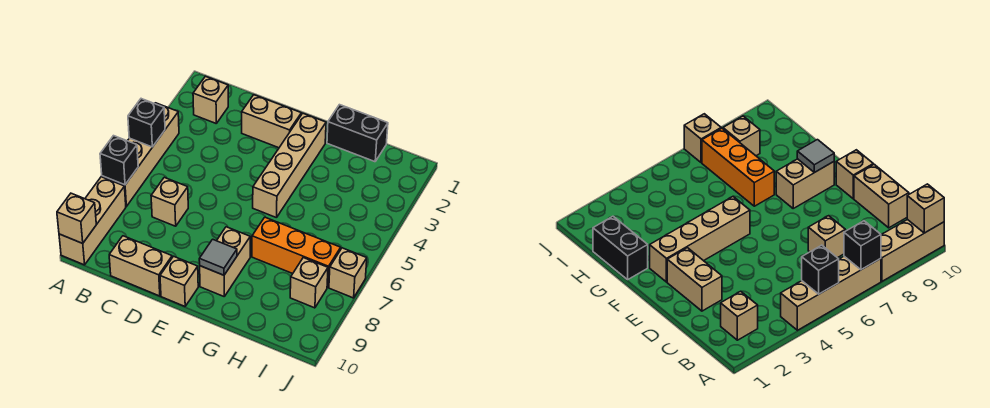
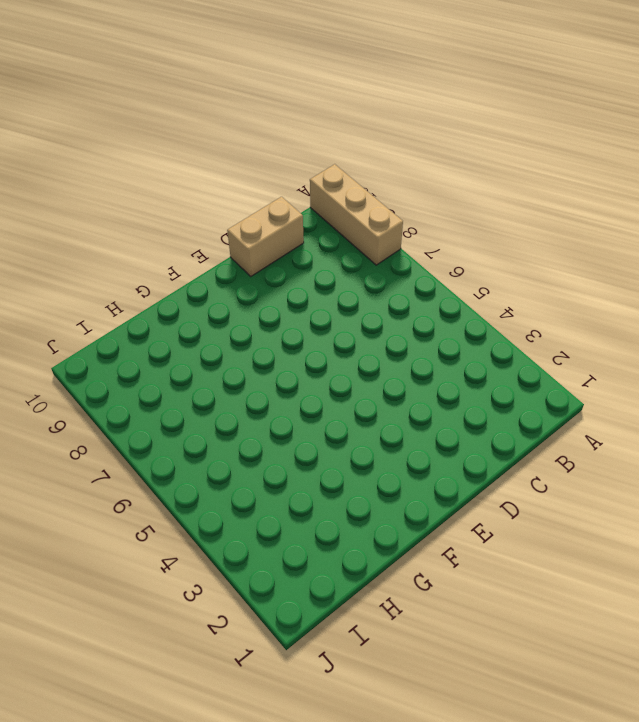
none -> tan brick A4:A7 level 1
none -> tan brick B2 level 1
none -> tan brick C7 level 1

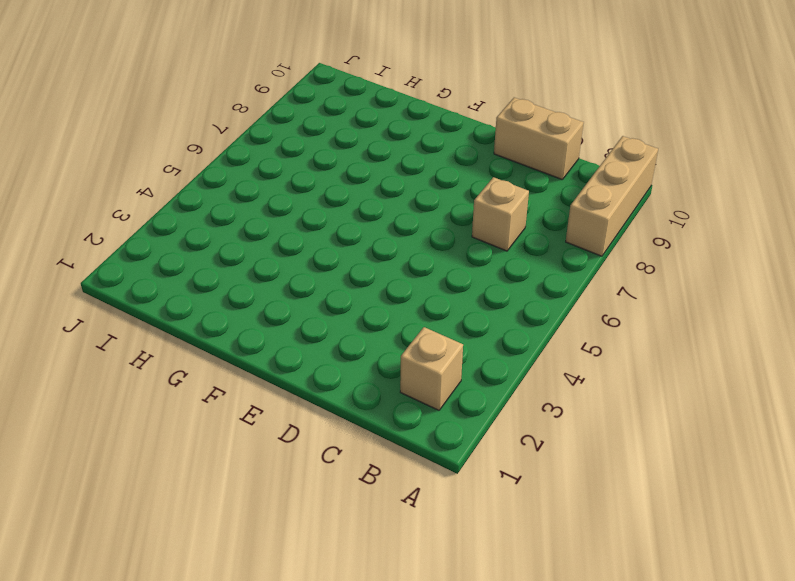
none -> tan brick A4:A7 level 1
none -> tan brick D2:E2 level 1
none -> tan brick E10 level 1

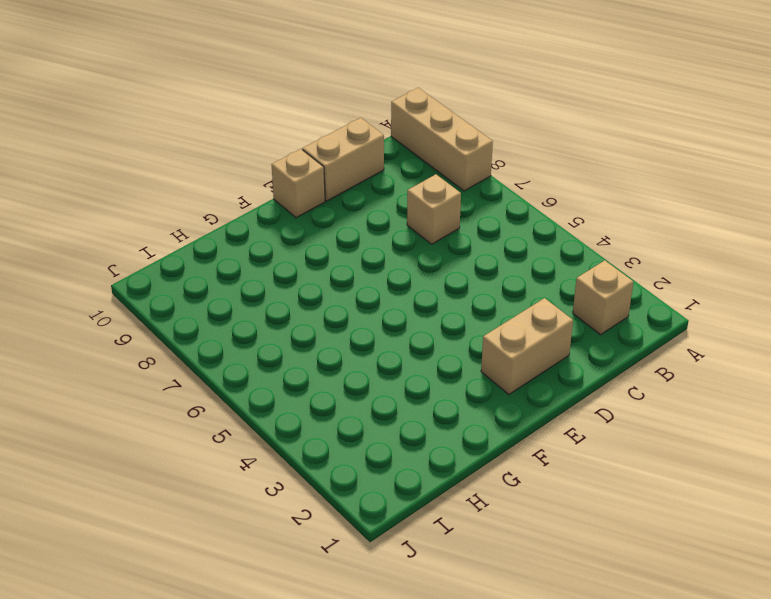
none -> tan brick A4:A7 level 1
none -> tan brick F2:F5 level 1
none -> tan brick F8:F9 level 1

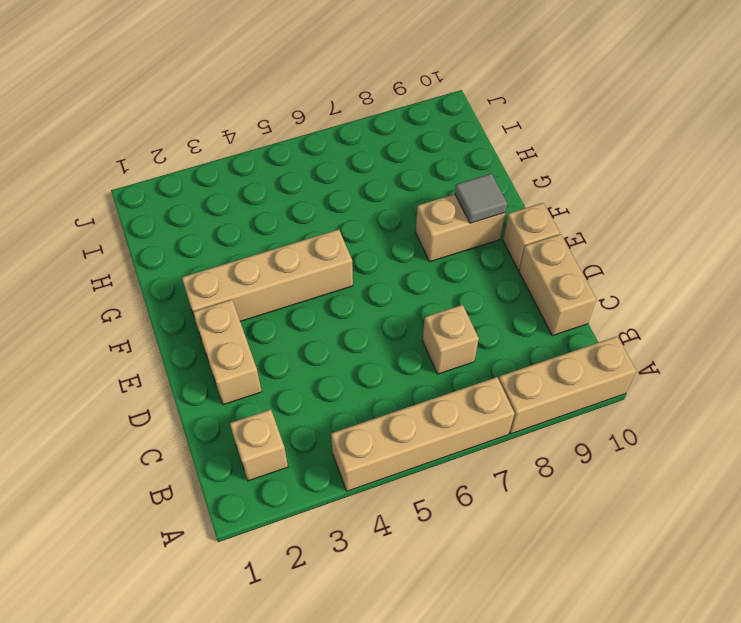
none -> black brick G1:H1 level 1
none -> orange brick G7:I7 level 1
none -> tan brick I8 level 1

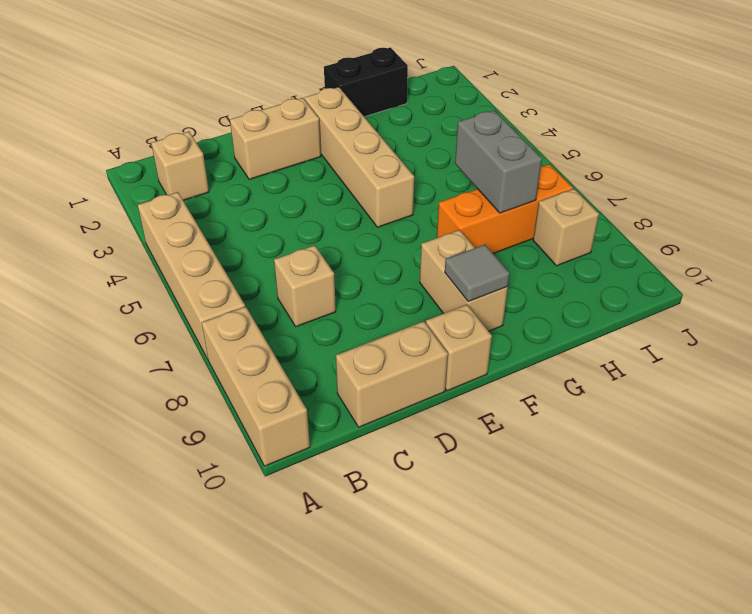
grey brick H6:H7 level 2 -> none
none -> tan brick J7 level 1
none -> black brick A5 level 2
none -> black brick A7 level 2

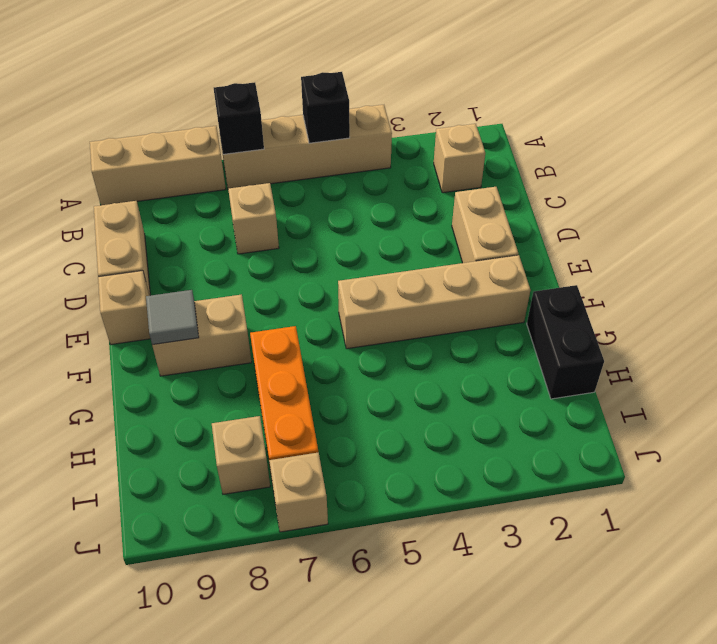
none -> tan brick A10 level 2

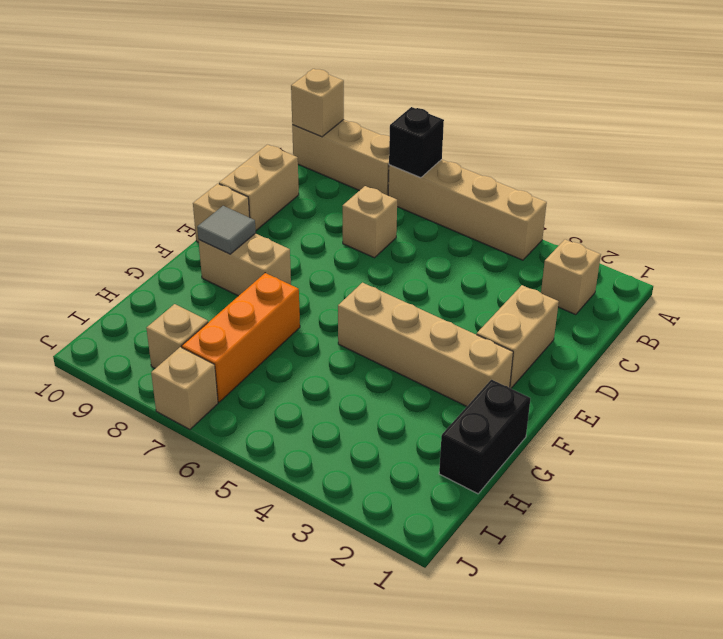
none -> black brick A5 level 2

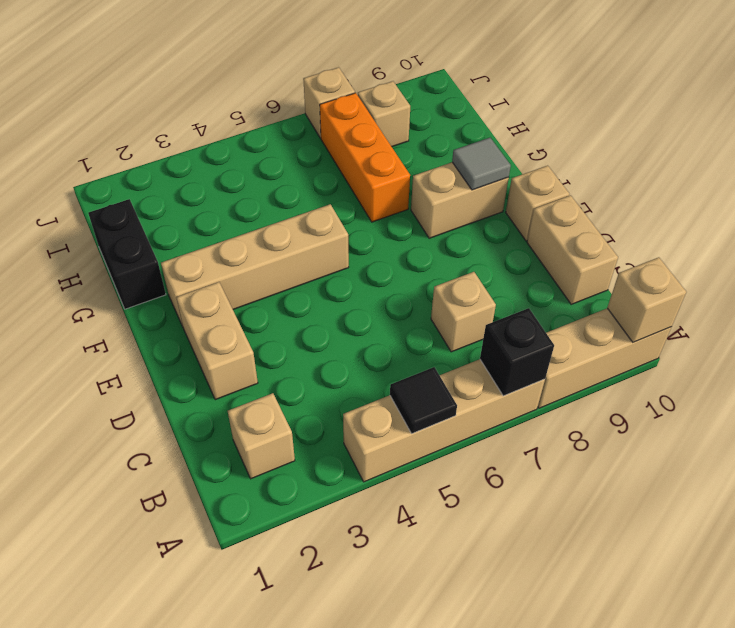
black tile A5 level 2 -> black brick A5 level 2

